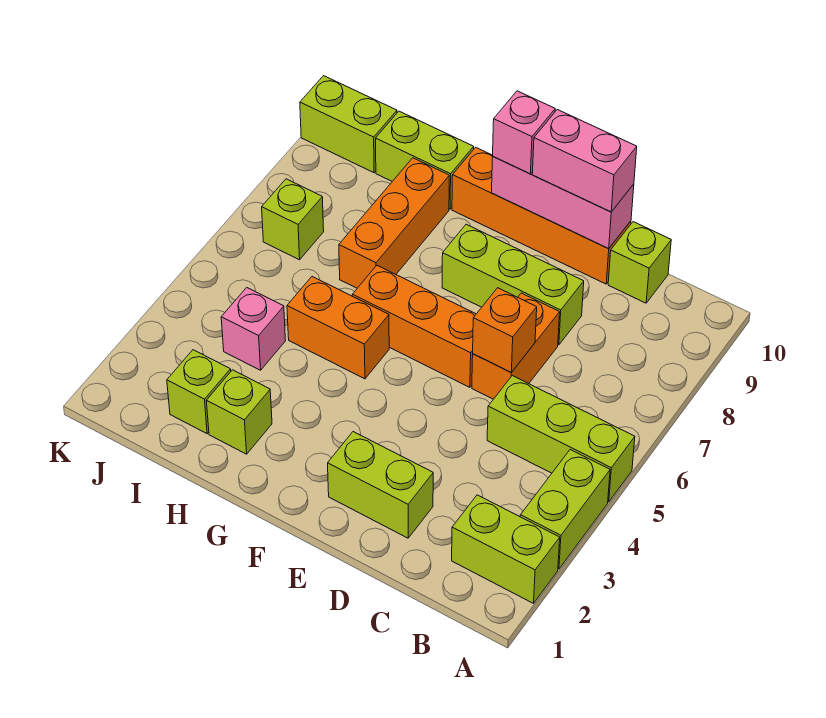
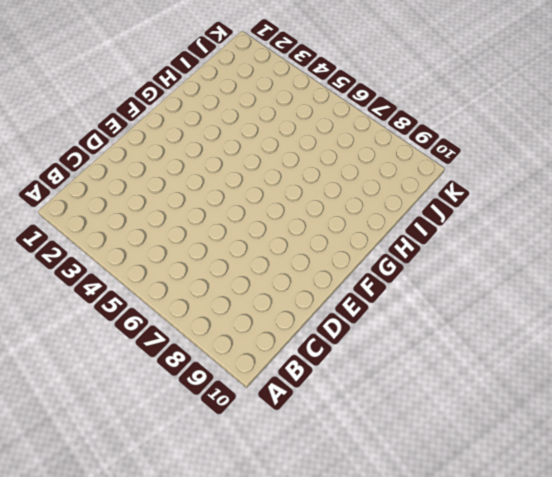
none -> lime brick A2:B2 level 1
none -> lime brick A3:A4 level 1
none -> lime brick A5:C5 level 1

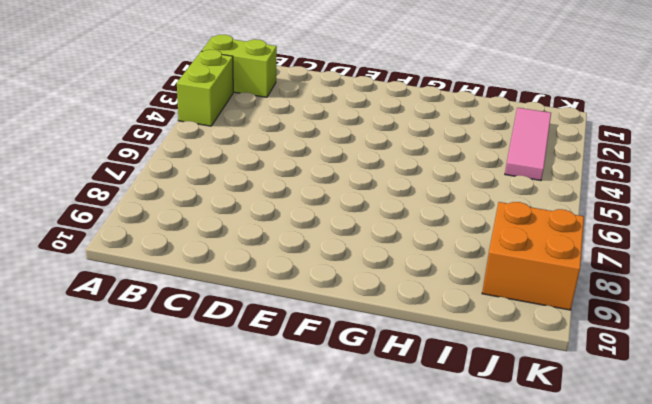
pink tile J2:J4 level 1 -> none
orange brick J8:K9 level 1 -> none
none -> lime brick A5:C5 level 1
none -> lime brick C10 level 1
none -> lime brick D2:E2 level 1

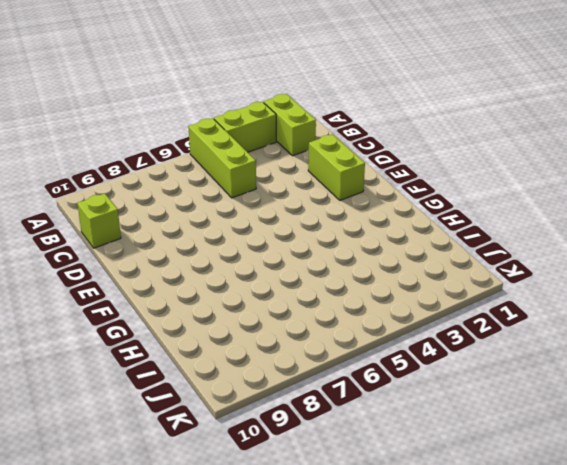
none -> orange brick D6:D7 level 1
none -> lime brick D8:F8 level 1
none -> orange brick D10:G10 level 1

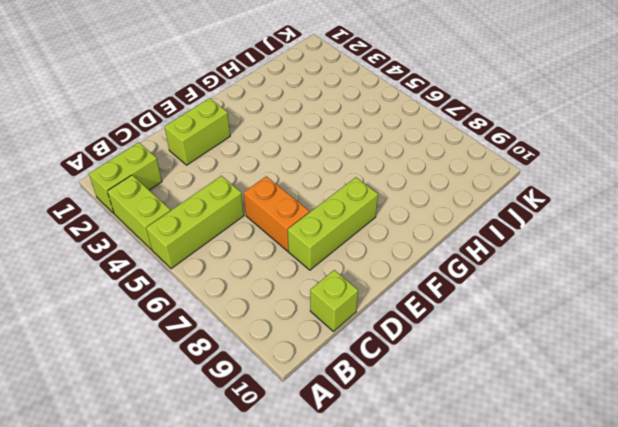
none -> orange brick D10:G10 level 1
none -> orange brick E6:G6 level 1
none -> orange brick G5:H5 level 1

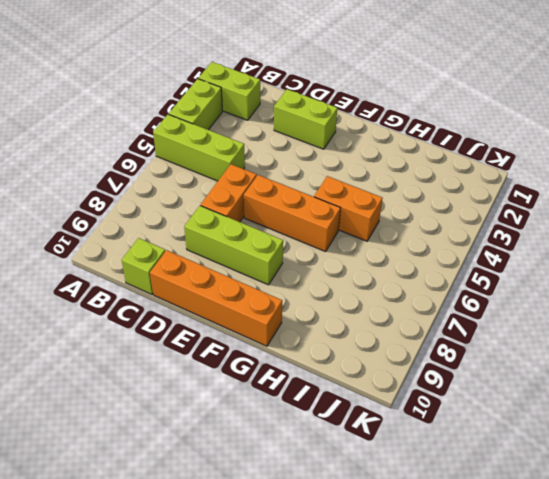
none -> lime brick H2 level 1
none -> orange brick H7:H9 level 1
none -> lime brick H10:I10 level 1

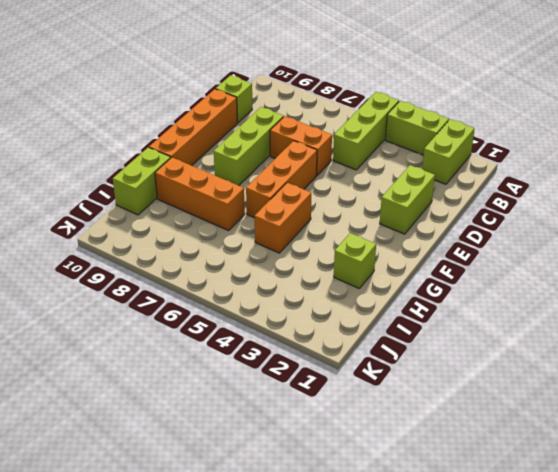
none -> lime brick I2 level 1
none -> pink brick I4 level 1
none -> lime brick J7 level 1

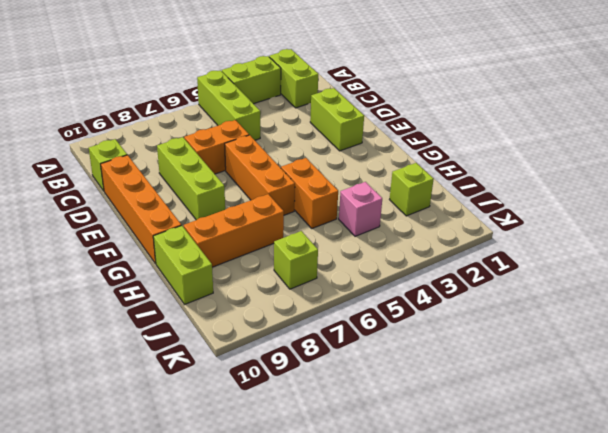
none -> lime brick H2 level 1
none -> lime brick J10:K10 level 1
none -> orange brick D6 level 2

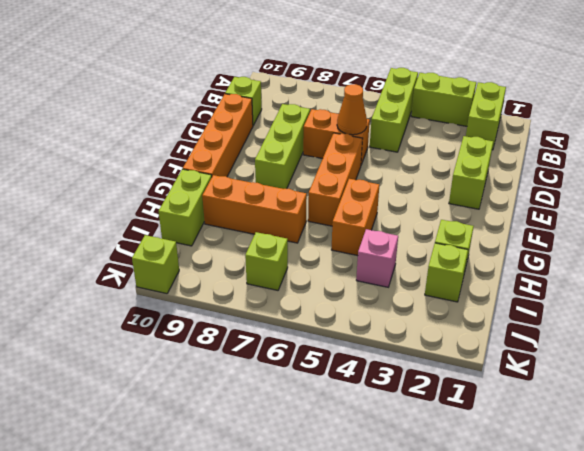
orange cone D6 level 2 -> orange brick D6 level 2
lime brick K10 level 1 -> lime brick J10:K10 level 1
none -> pink brick D10:F10 level 2
none -> pink brick D10:E10 level 3
none -> pink brick F10 level 3

